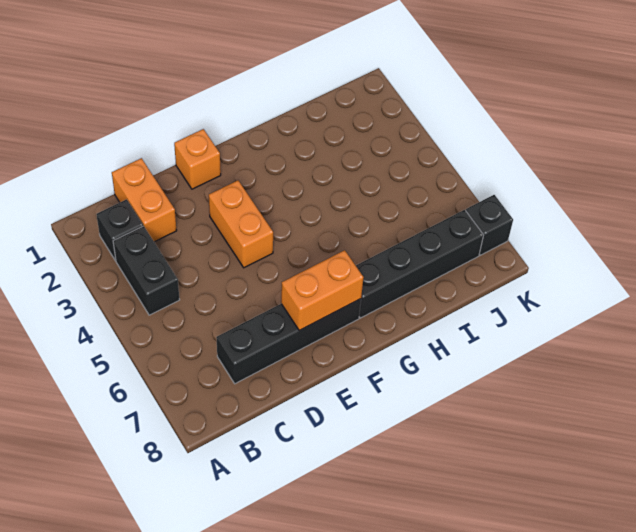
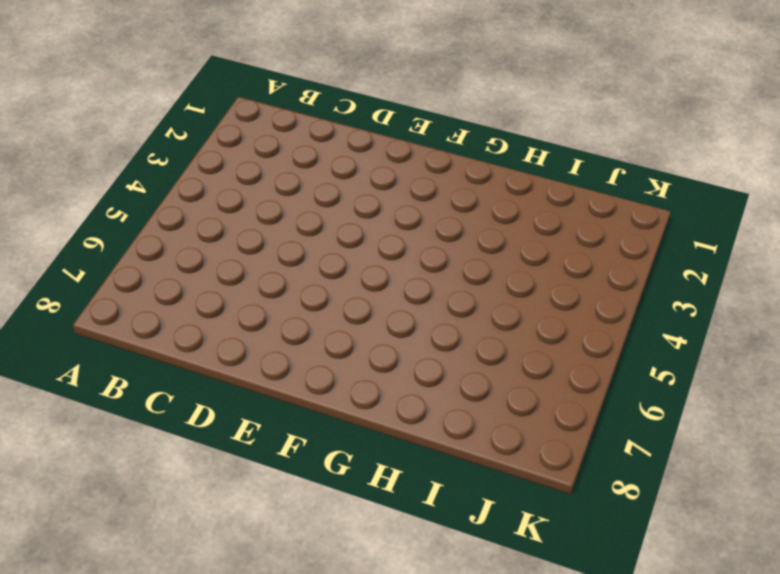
none -> black brick B2 level 1
none -> black brick B3:B4 level 1

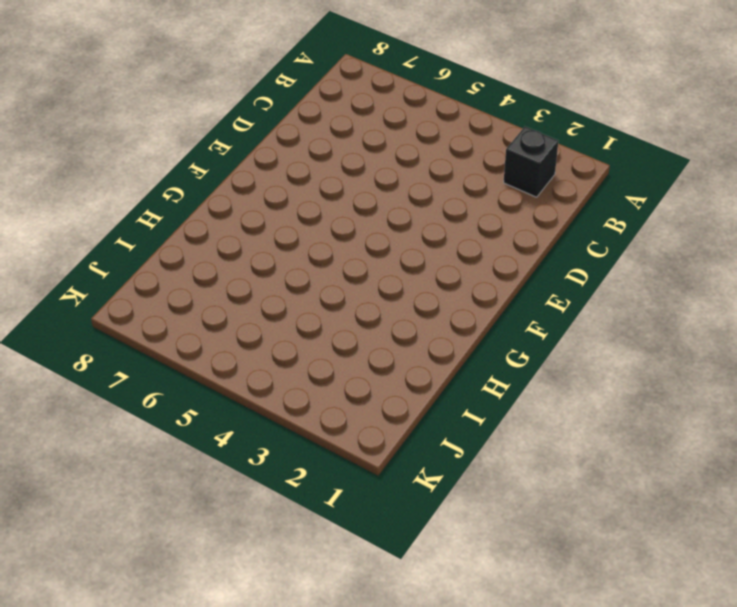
none -> black brick B3:B4 level 1
none -> orange brick C1:C2 level 1

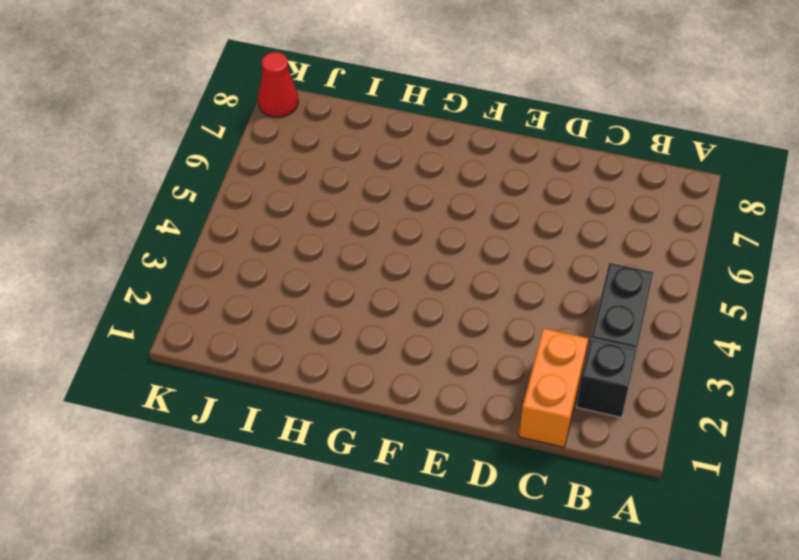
red cone K8 level 1 -> none
none -> black brick C7:F7 level 1
none -> orange brick E1 level 1

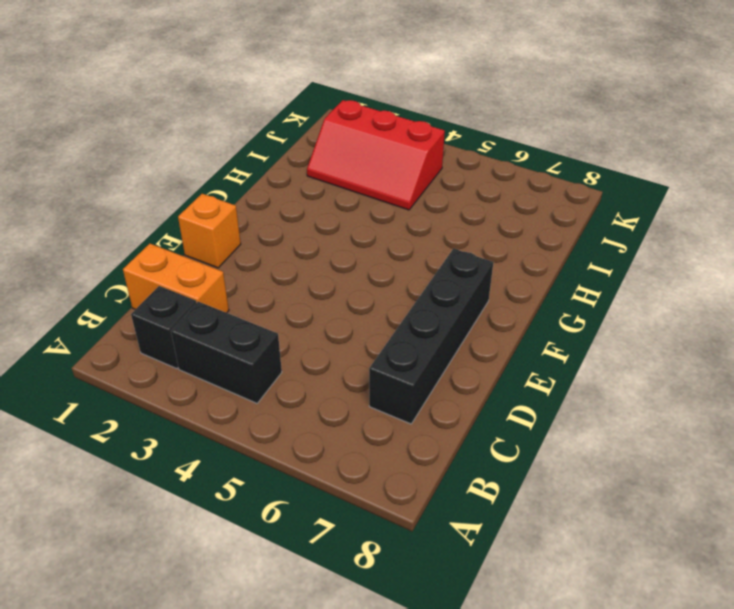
red slope I2:J4 level 1 top J -> none
none -> orange brick E3:E4 level 1
none -> black brick G7:J7 level 1

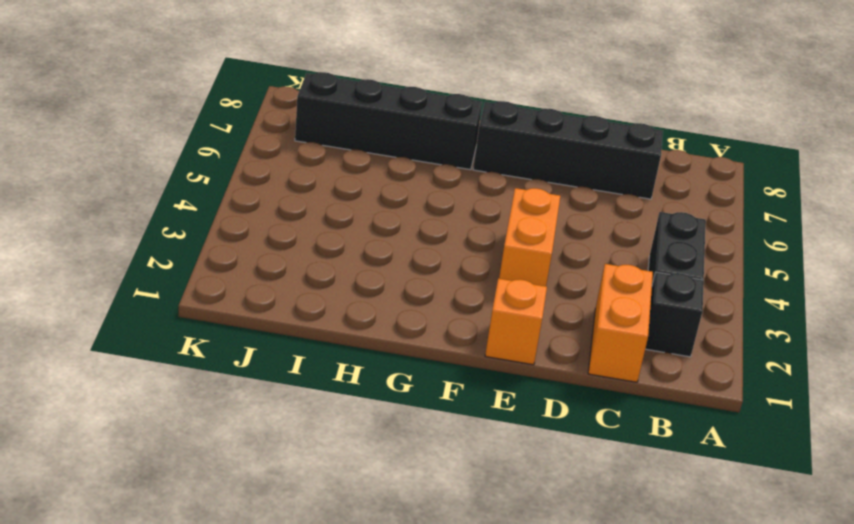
none -> black brick K7 level 1
none -> orange brick E7:F7 level 2

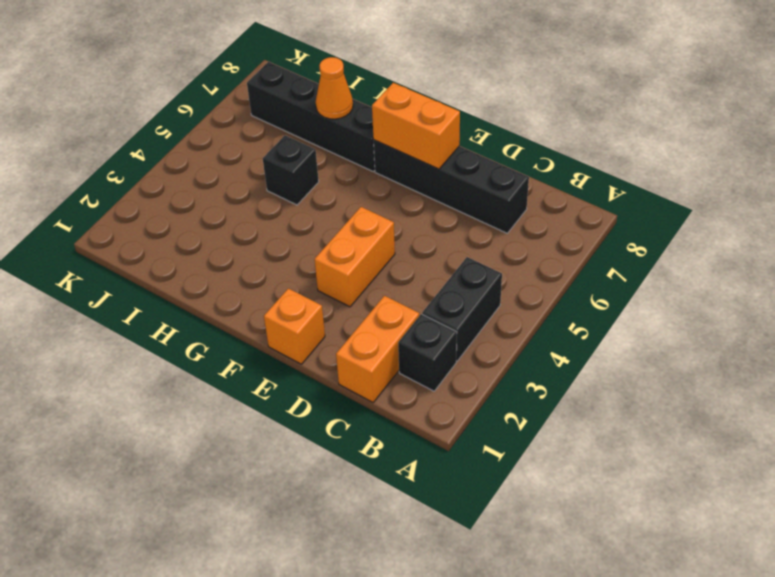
black brick H5 level 1 -> black brick K7 level 1
orange cone H7 level 2 -> none

